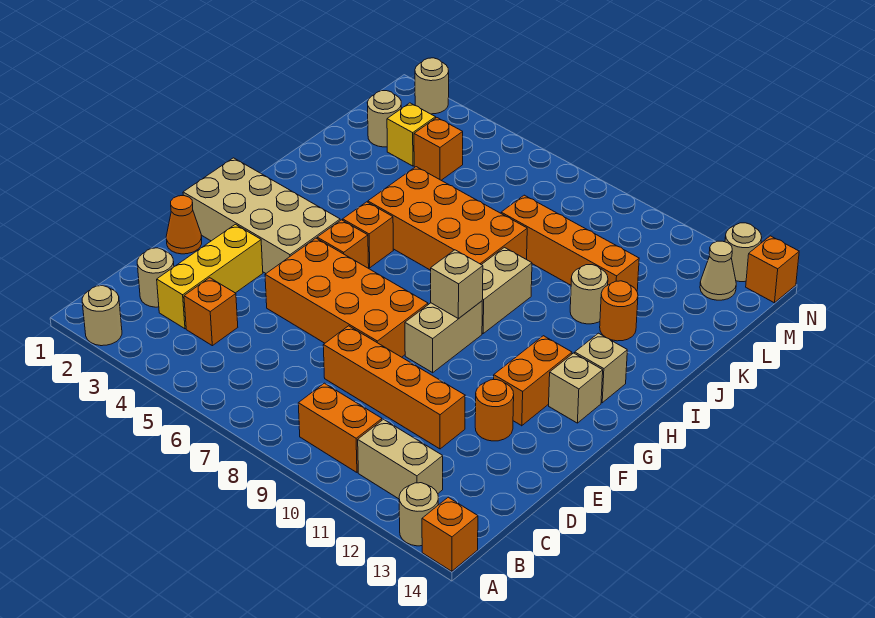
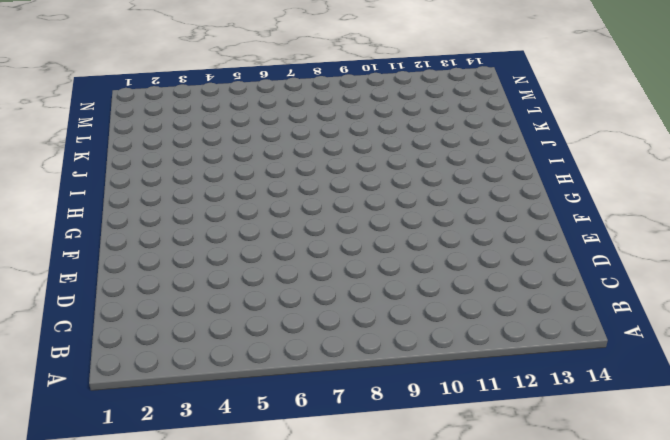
none -> tan round brick A2 level 1
none -> tan round brick A13 level 1
none -> orange brick A14 level 1
none -> orange brick B9:B10 level 1

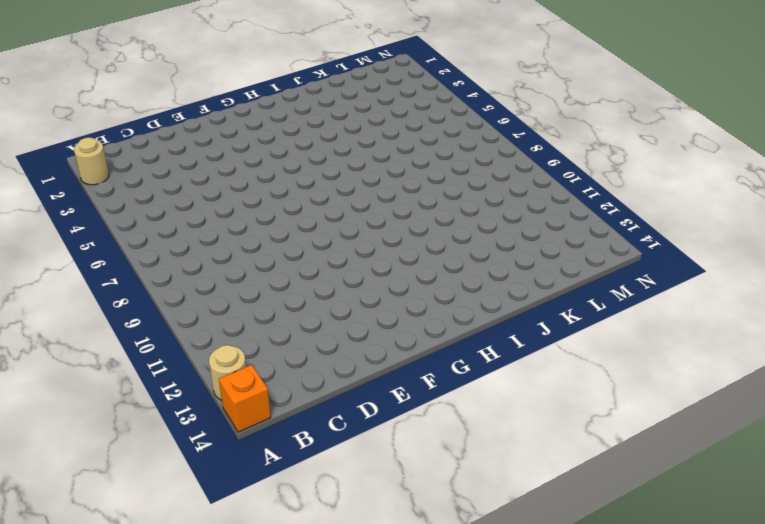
none -> orange brick B9:B10 level 1
none -> tan brick B11:B12 level 1
none -> tan round brick C2 level 1
none -> yellow brick C3:E3 level 1

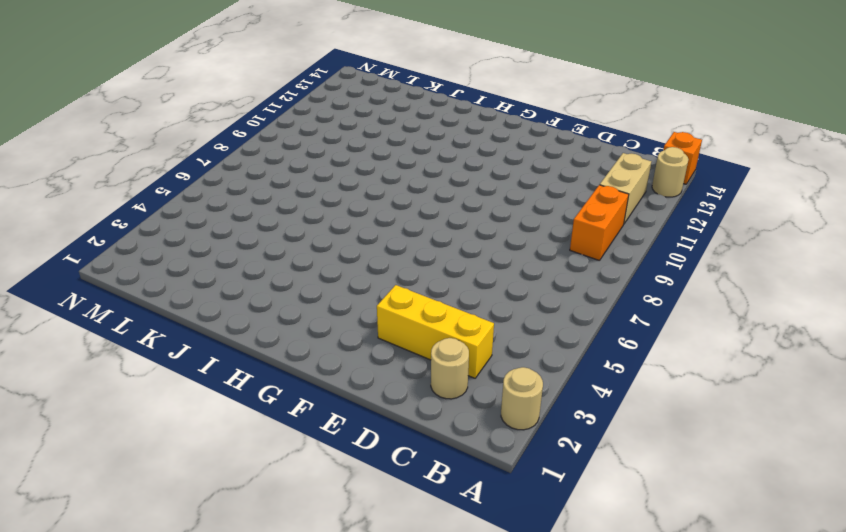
none -> orange brick C4 level 1
none -> orange brick D8:D11 level 1
none -> orange cone E1 level 1
none -> orange brick E5:F8 level 1

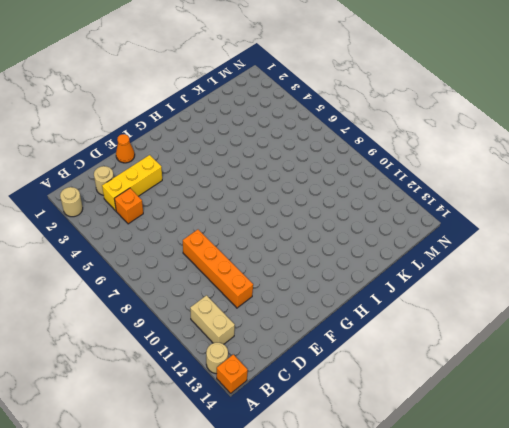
none -> orange brick B9:B10 level 1
none -> orange brick E5:F8 level 1
none -> orange round brick E12 level 1
none -> tan brick F1:G4 level 1

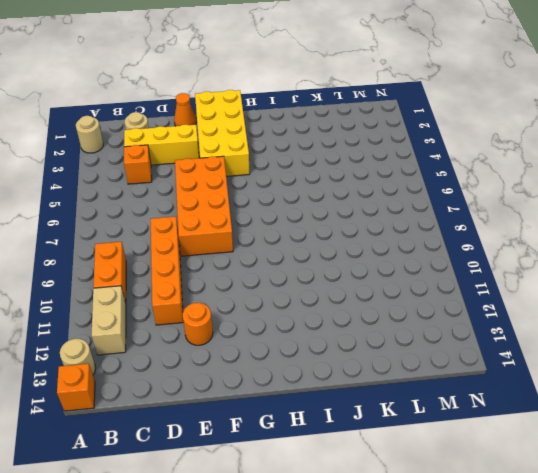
yellow brick F1:G4 level 1 -> tan brick F1:G4 level 1
none -> tan brick F9:G9 level 1
none -> orange brick F12:G12 level 1
none -> orange brick G5 level 1
none -> tan brick G13 level 1

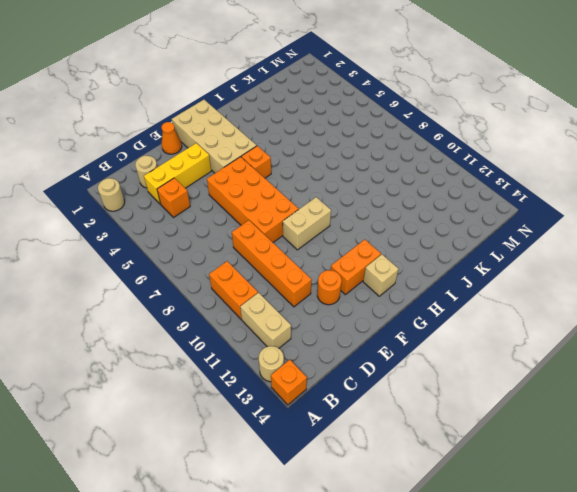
none -> orange brick H5 level 1
none -> tan brick H9:I9 level 1
none -> tan brick H13 level 1
none -> orange brick I5:J8 level 1

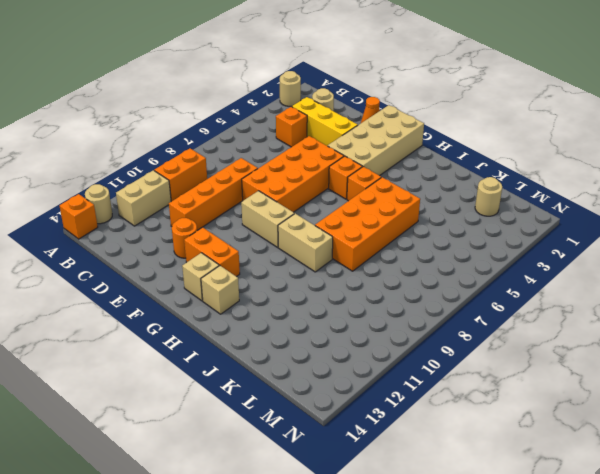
none -> tan round brick J11 level 1
none -> orange round brick J12 level 1
none -> orange brick K8:K11 level 1
none -> yellow brick L3 level 1

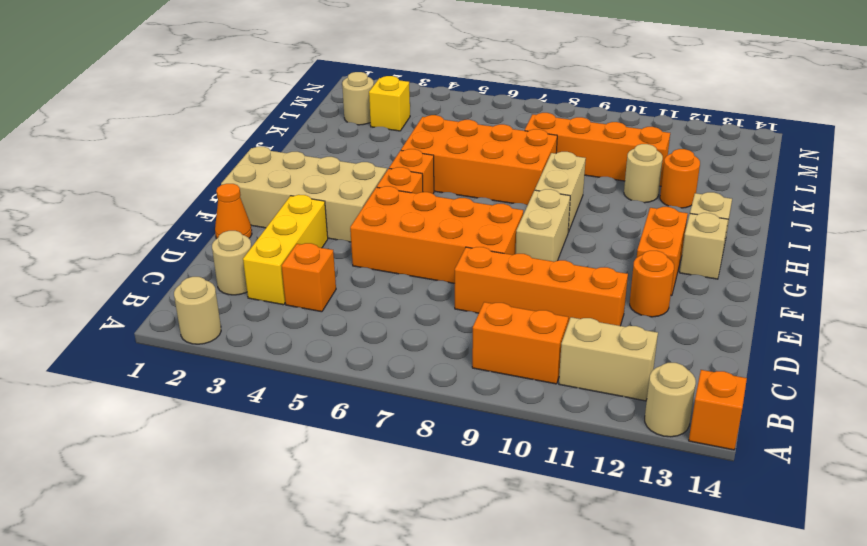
none -> orange brick L4 level 1
none -> tan cone M13 level 1
none -> tan round brick N2 level 1
none -> tan round brick N13 level 1

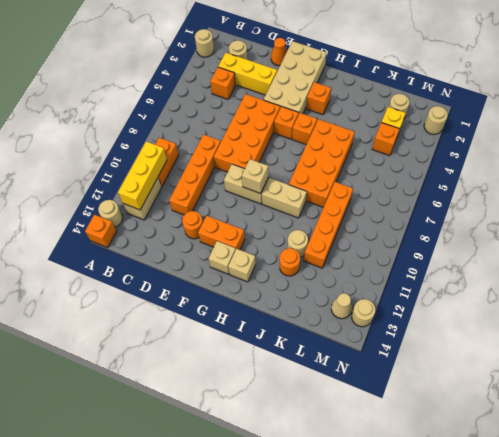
yellow brick B10:B12 level 2 -> none
orange brick H3 level 1 -> orange brick N14 level 1

